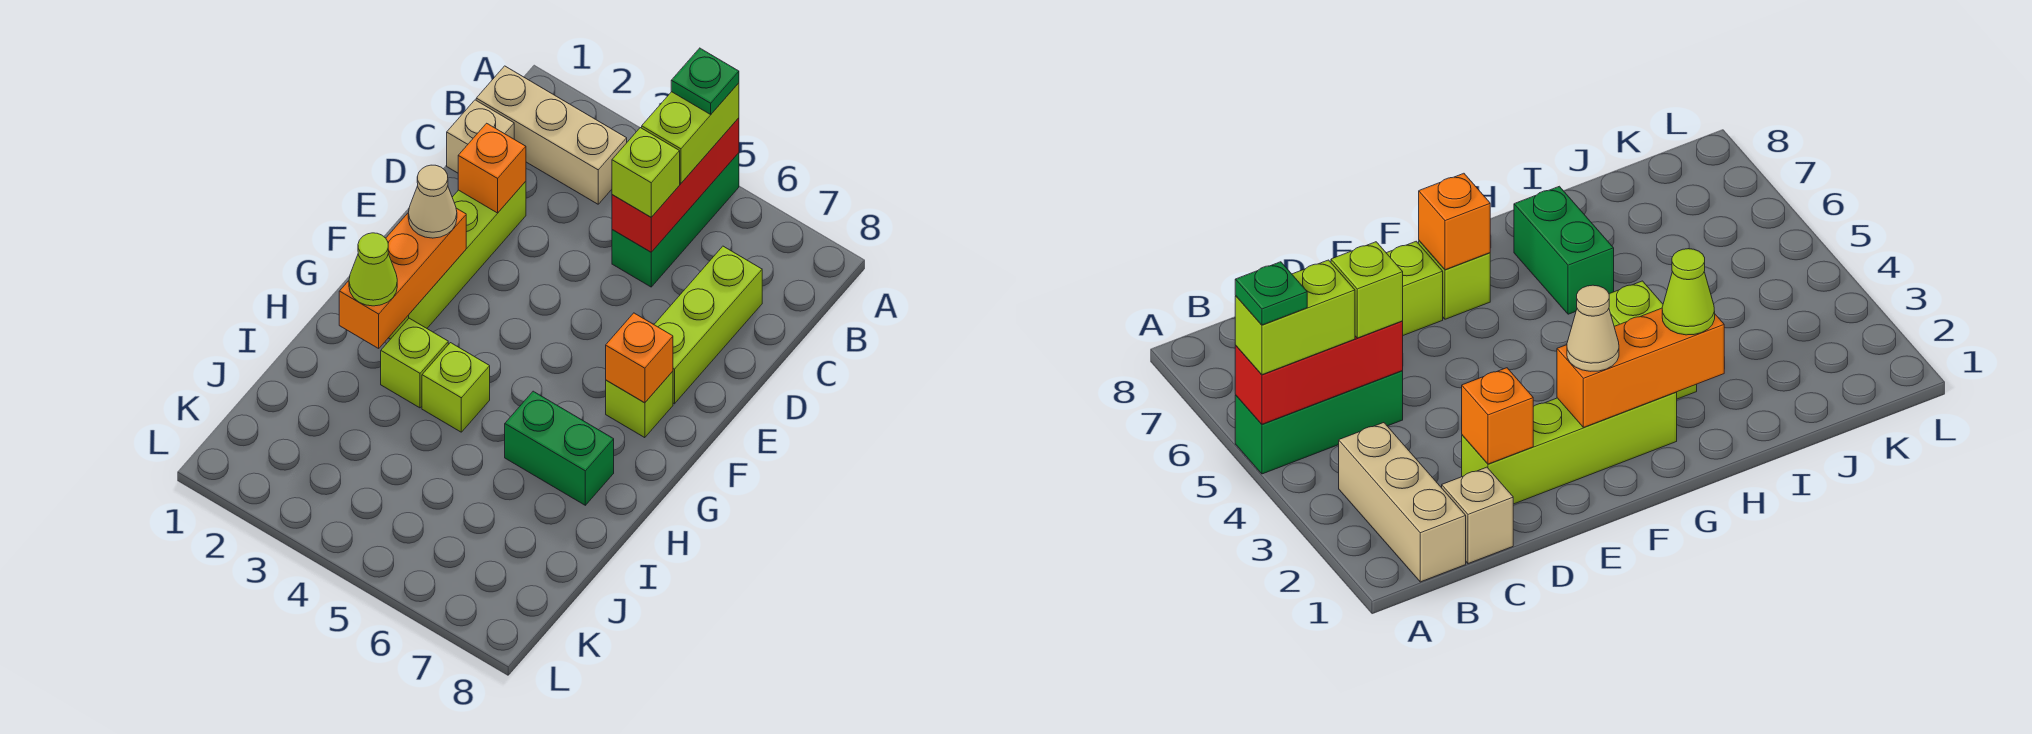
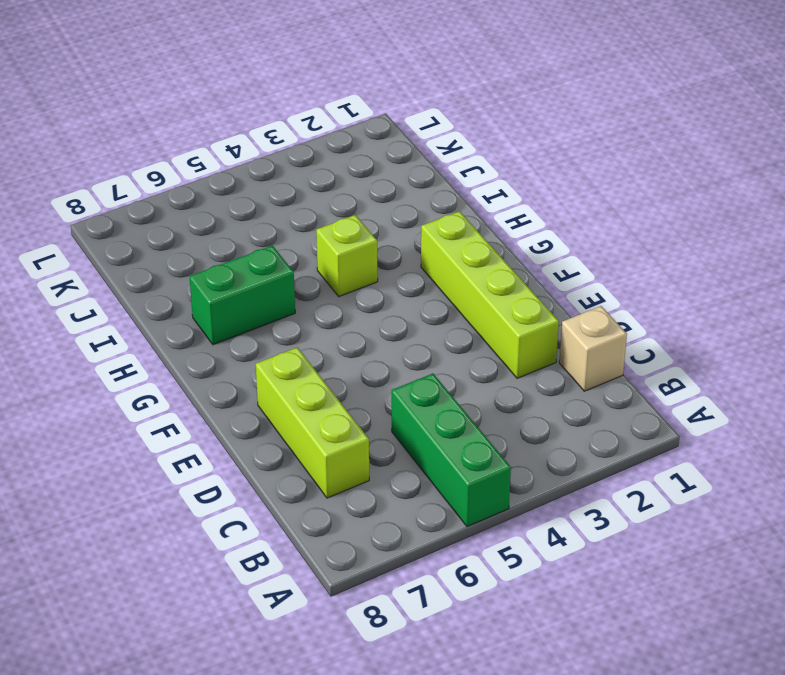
none -> tan brick B1:B3 level 1
none -> lime brick F7 level 1
none -> lime brick H3 level 1

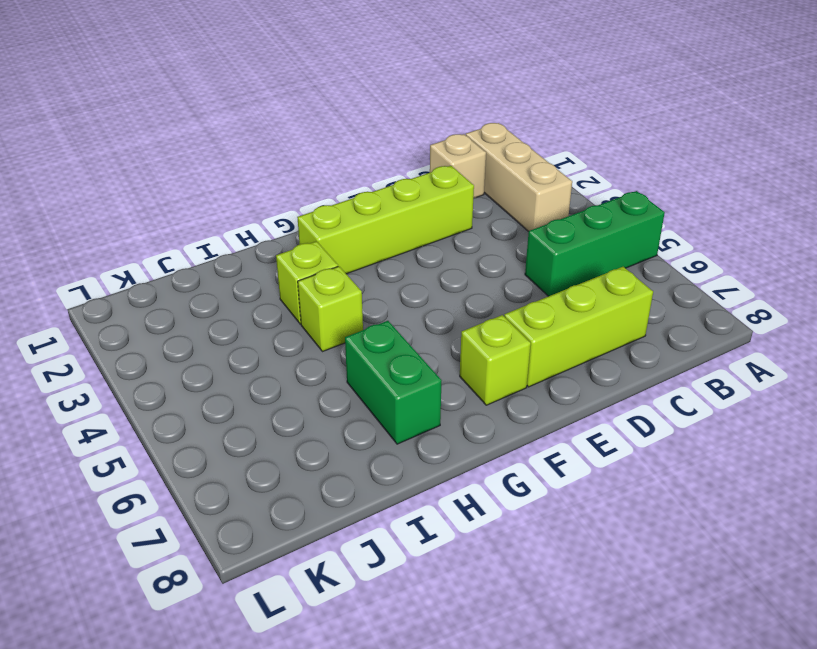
none -> red brick A5:C5 level 2
none -> orange brick D2 level 2
none -> orange brick F2:H2 level 2

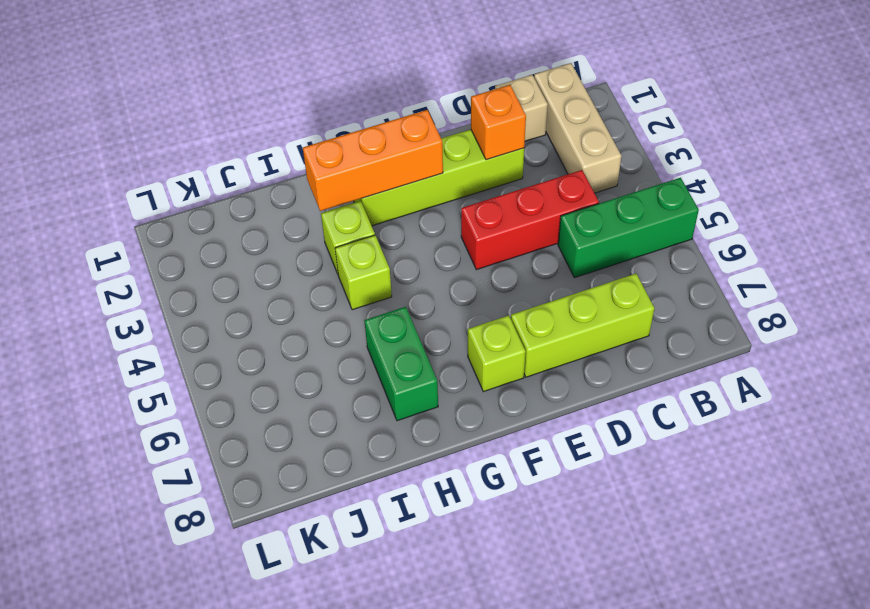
red brick C4:E4 level 1 -> red brick A5:C5 level 2
none -> orange brick F7 level 2
none -> lime brick A5:B5 level 3
none -> lime brick C5 level 3

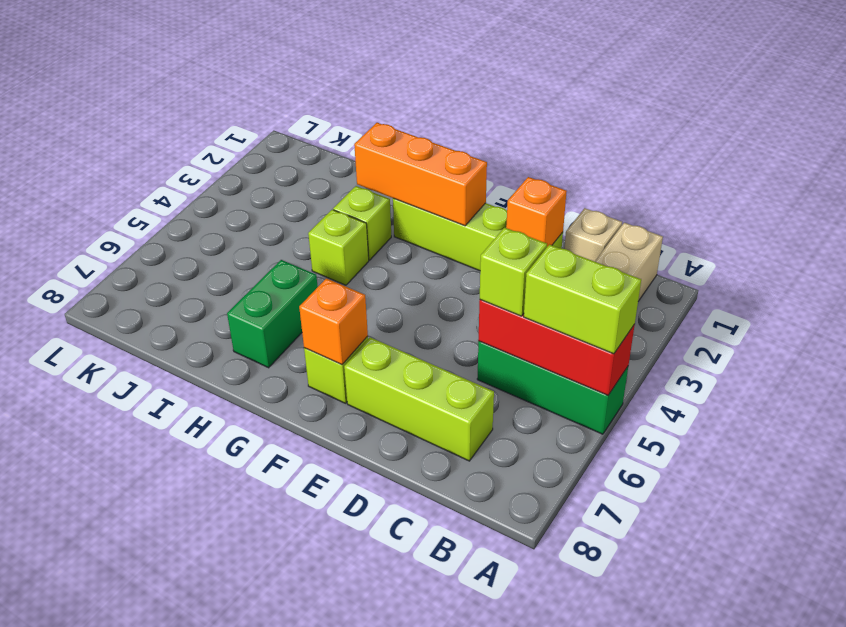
none -> tan cone F2 level 3
none -> lime cone H2 level 3
none -> green plate A5 level 4

